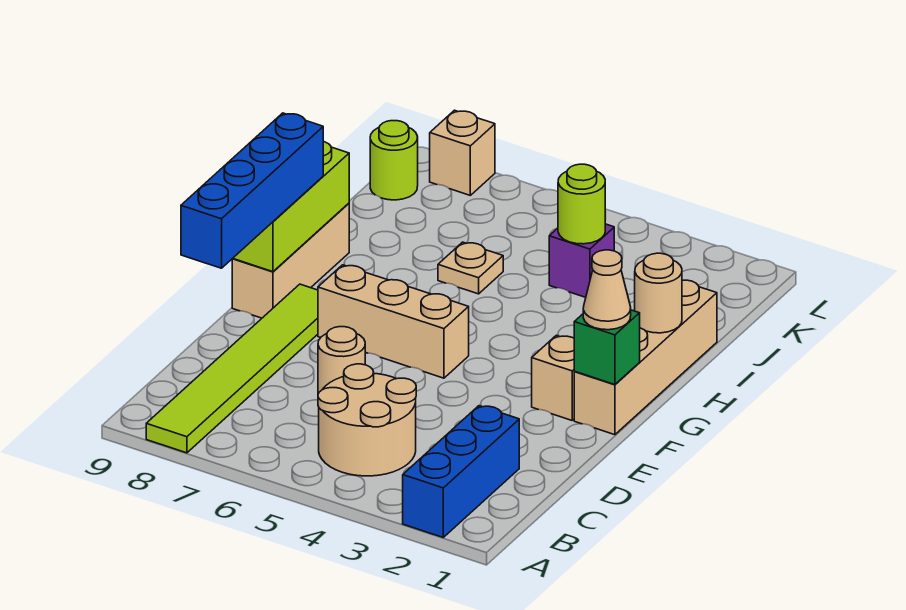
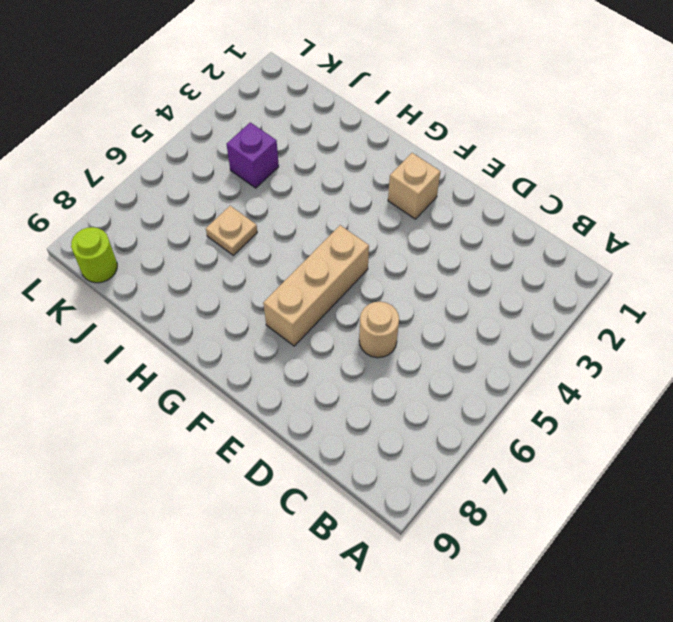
none -> blue brick A2:C2 level 1
none -> lime tile A8:F8 level 1
none -> tan round brick B4:C5 level 1

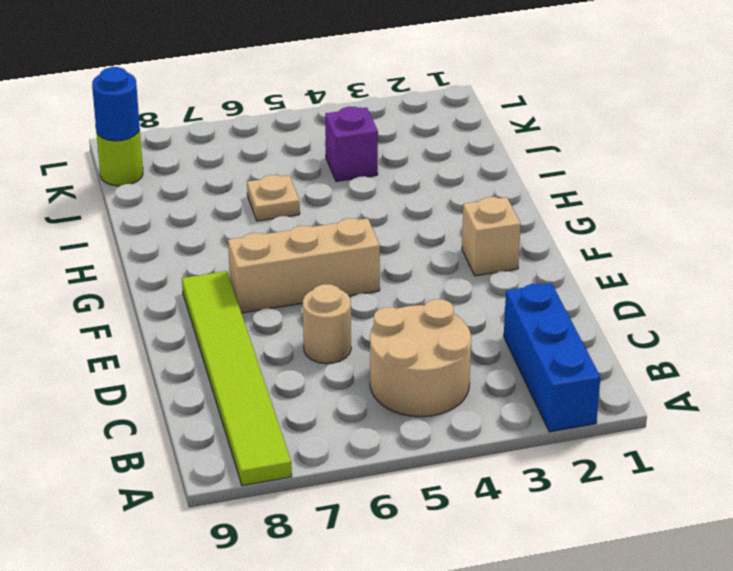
blue round brick K9 level 2 -> none
none -> tan brick F1:I1 level 1
none -> tan brick F9:H9 level 1
none -> tan brick L8 level 1

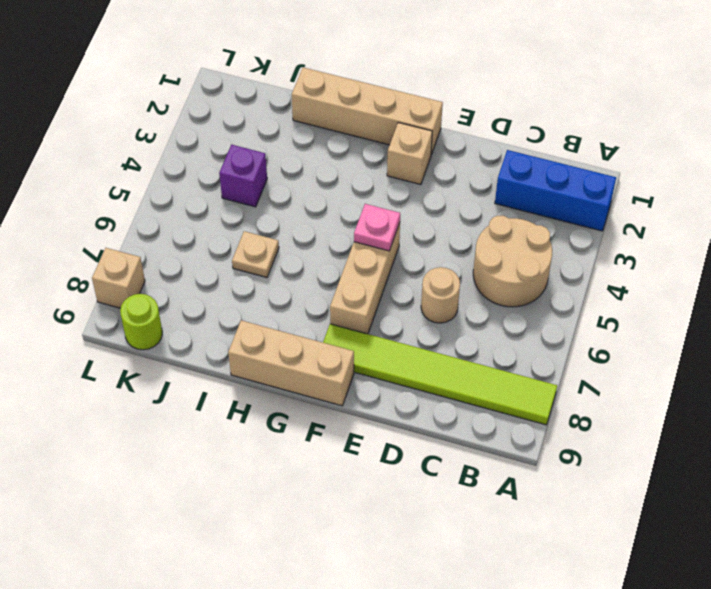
pink plate F5 level 2 -> none
none -> green brick F1 level 2
none -> lime brick F9:H9 level 2
none -> tan round brick H1 level 2

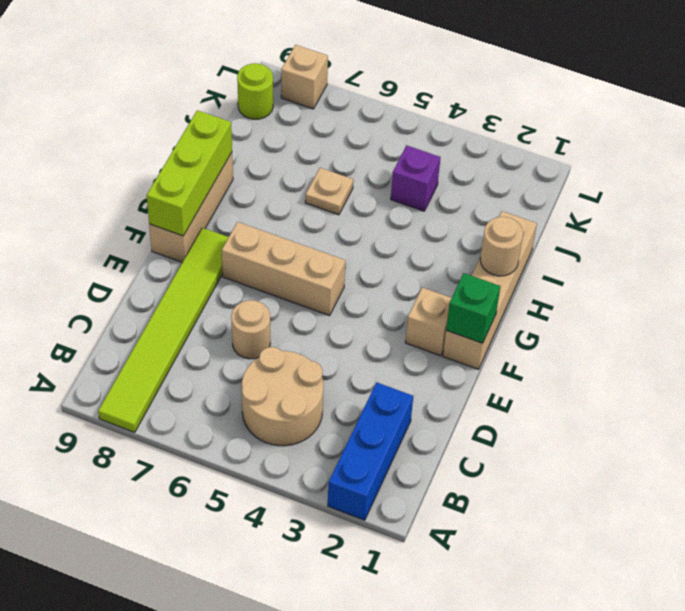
none -> lime round brick J4 level 2
none -> blue brick D9:G9 level 3
none -> tan cone F1 level 3

